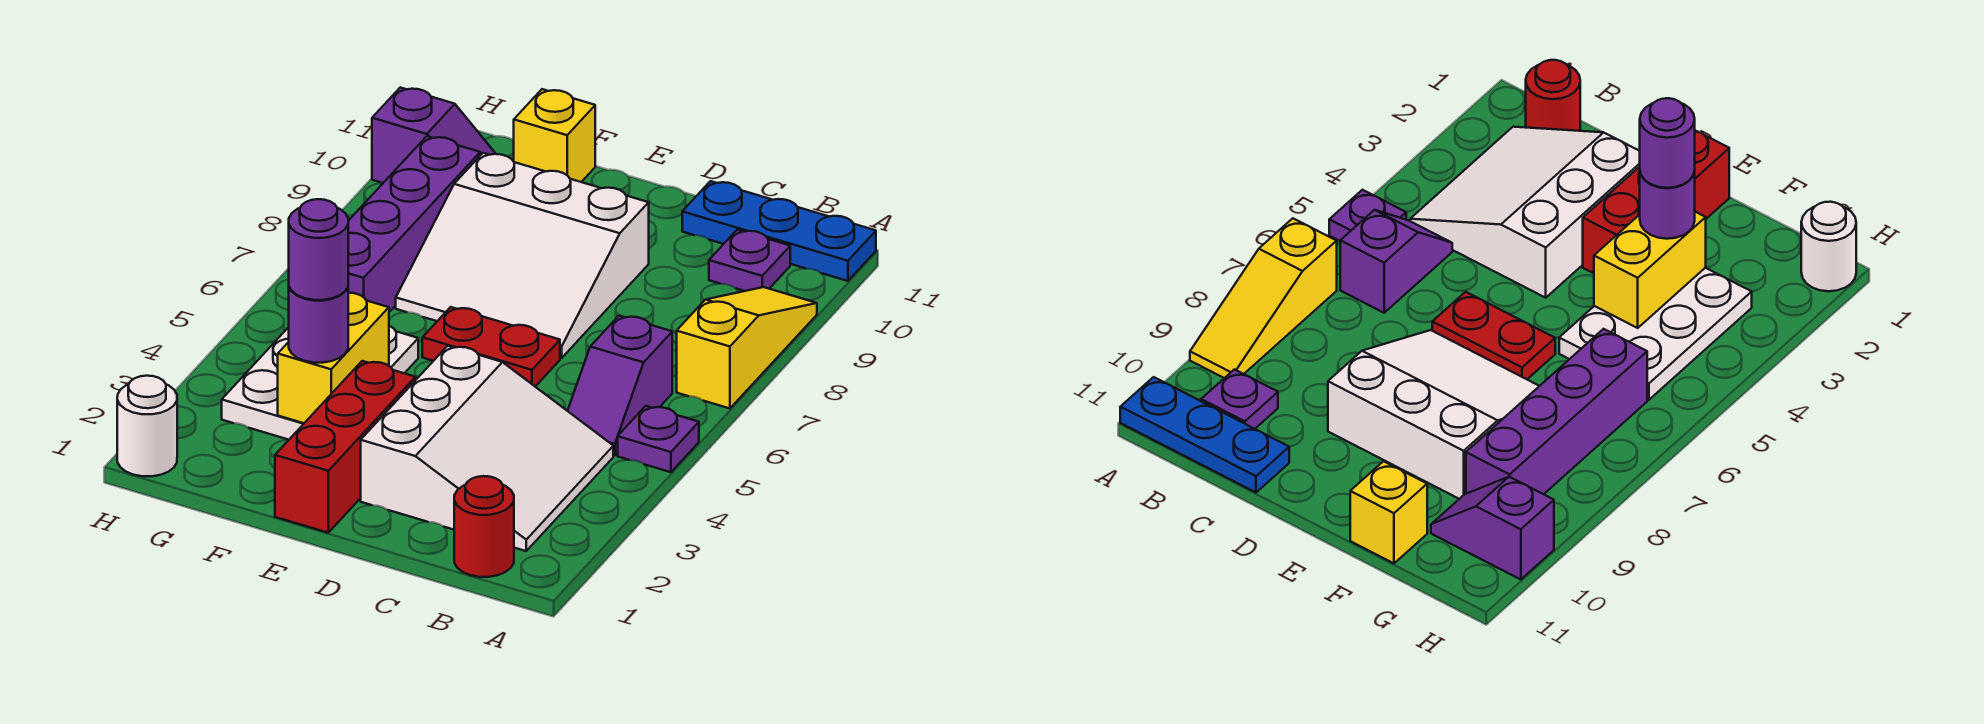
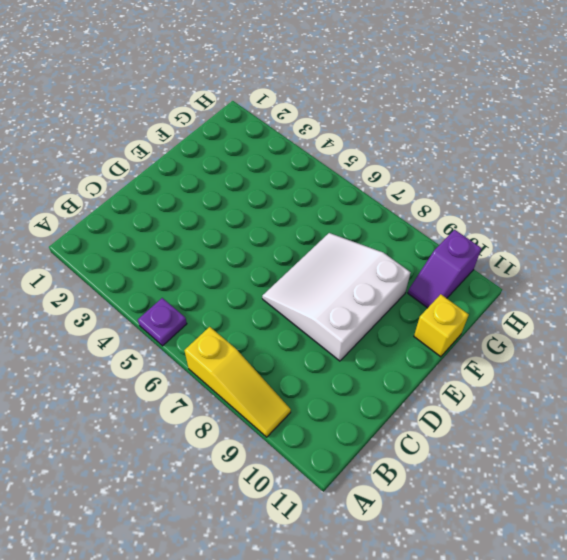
none -> blue plate A11:C11 level 1
none -> red round brick B1 level 1
none -> white slope B2:D4 level 1 top D

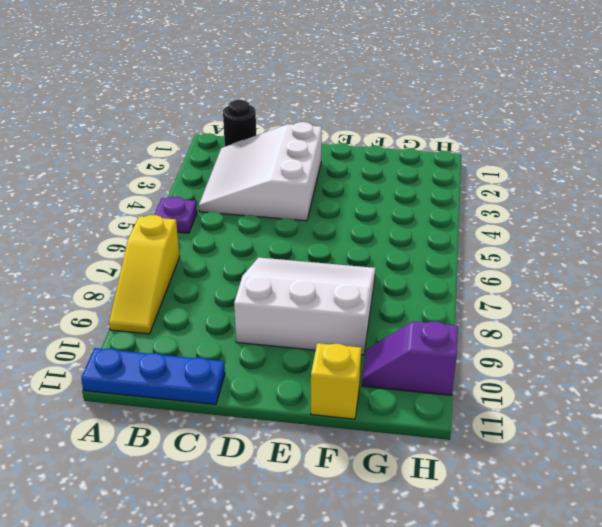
black round brick B1 level 1 -> red round brick B1 level 1
none -> purple slope B5:B6 level 1 top 6
none -> purple plate B10 level 1
none -> red plate D6:E6 level 1

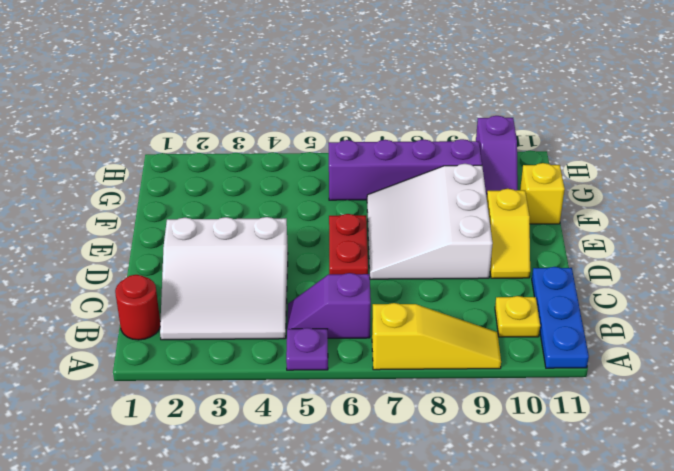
yellow plate B10 level 1 -> purple plate B10 level 1
yellow slope D10:E10 level 1 top E -> none
none -> red brick E1:E3 level 1
none -> white plate F3:G5 level 1
none -> white round brick H1 level 1

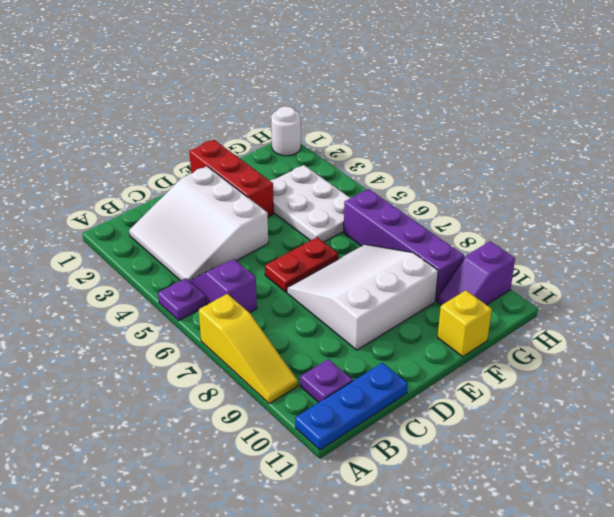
none -> red round brick B1 level 1
none -> yellow brick F3:F4 level 2
none -> purple round brick F3 level 3

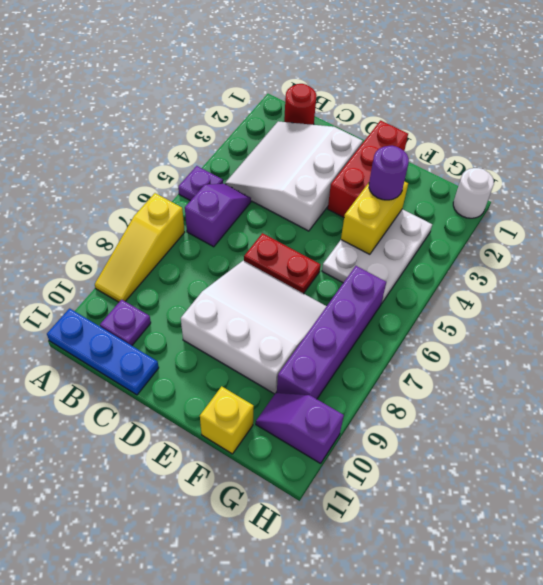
none -> purple round brick F3 level 4

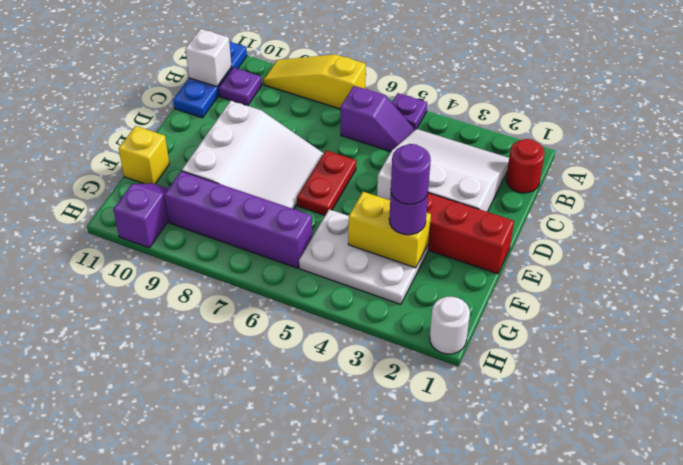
white brick B11 level 2 -> none

